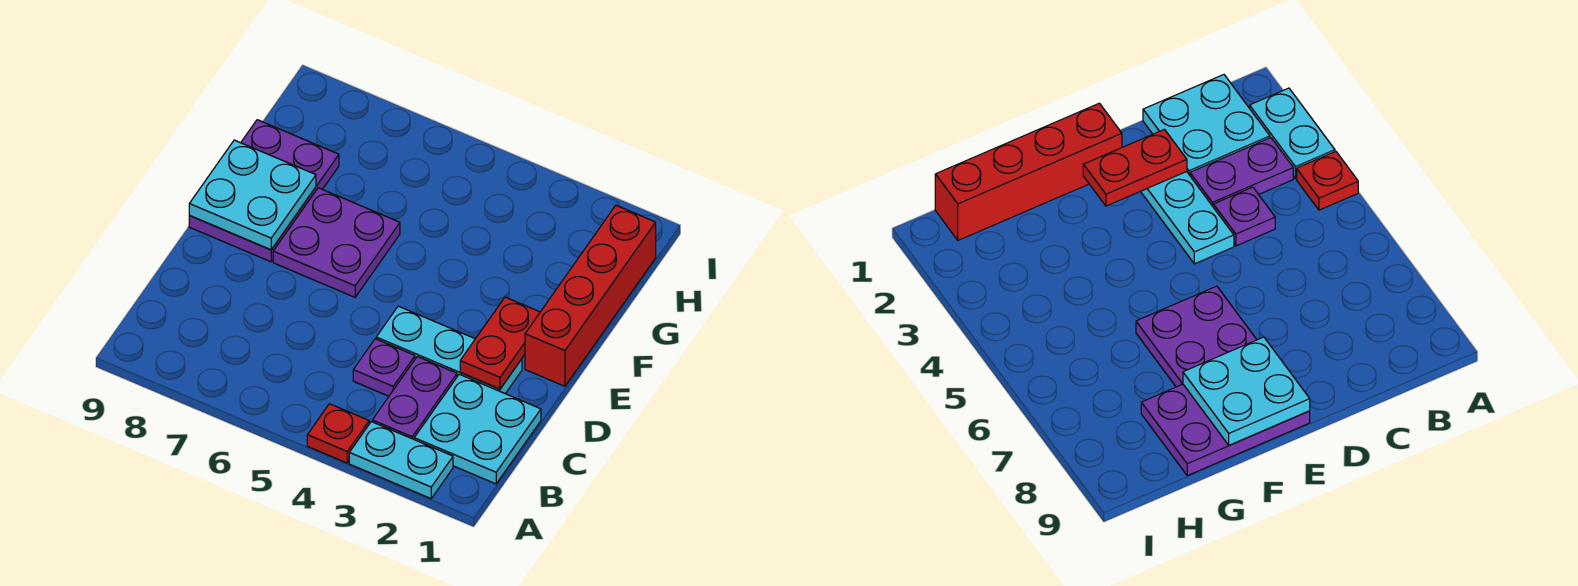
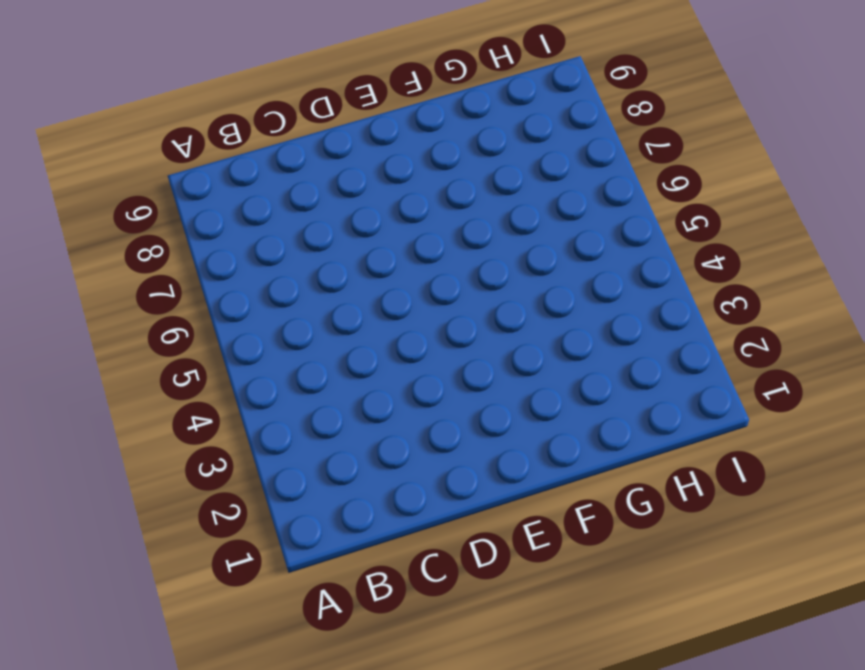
none -> cyan plate A2:A3 level 1
none -> red plate A4 level 1

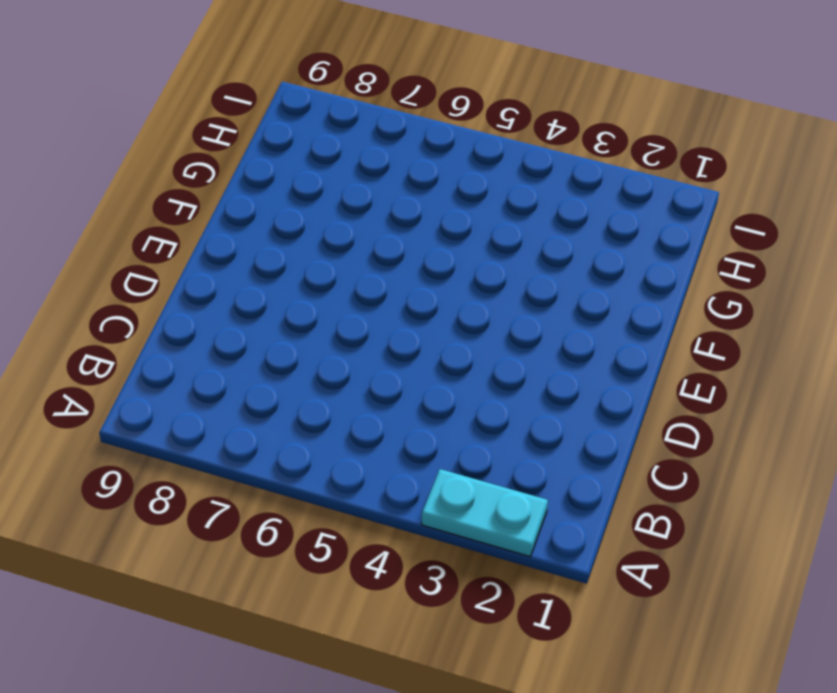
none -> red plate A4 level 1
none -> cyan plate B1:C2 level 1

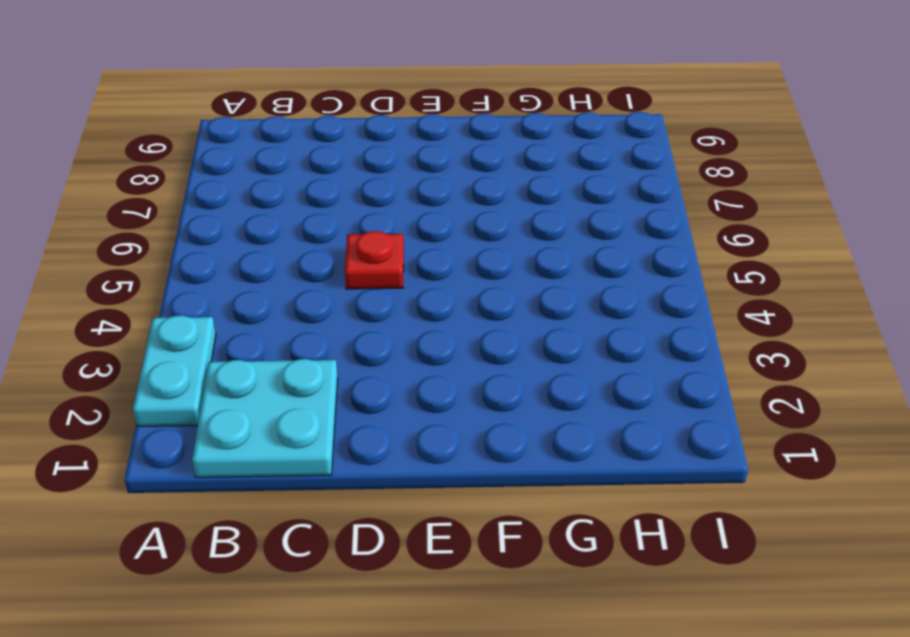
red plate D5 level 1 -> red plate A4 level 1
none -> purple plate B3:C3 level 1
none -> purple plate C4 level 1

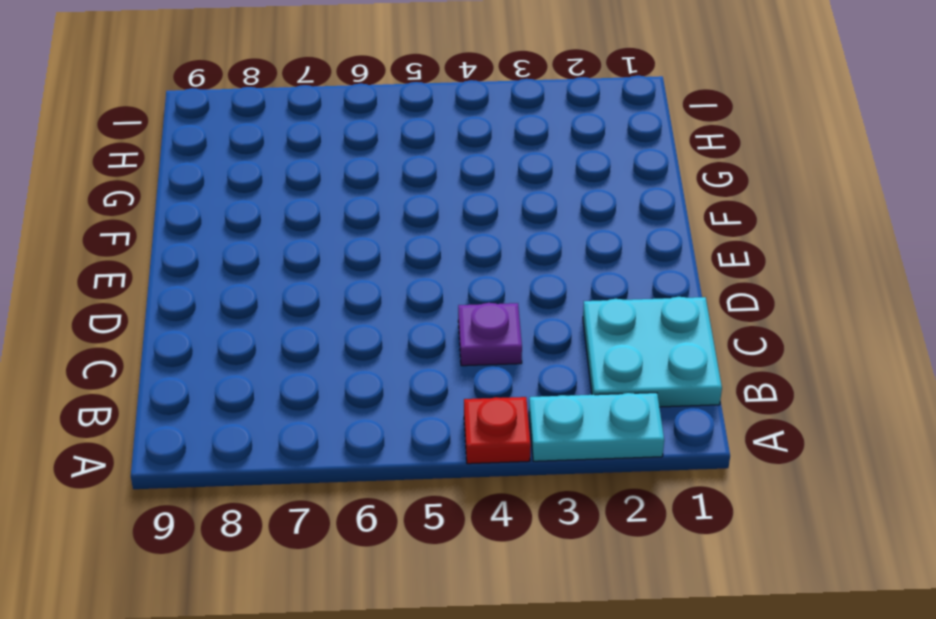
none -> purple plate B3:C3 level 1
none -> cyan plate D2:D4 level 1

